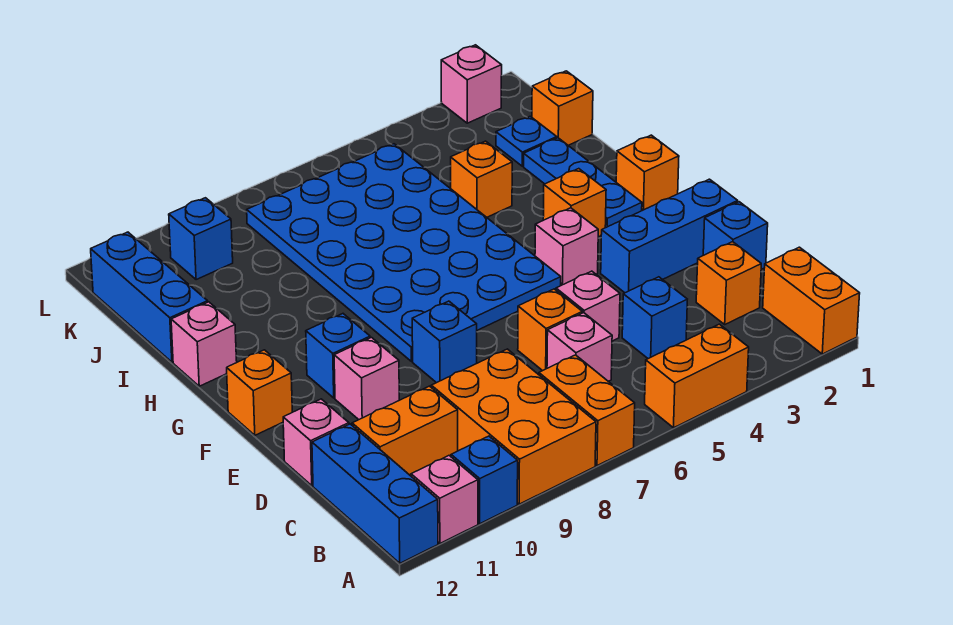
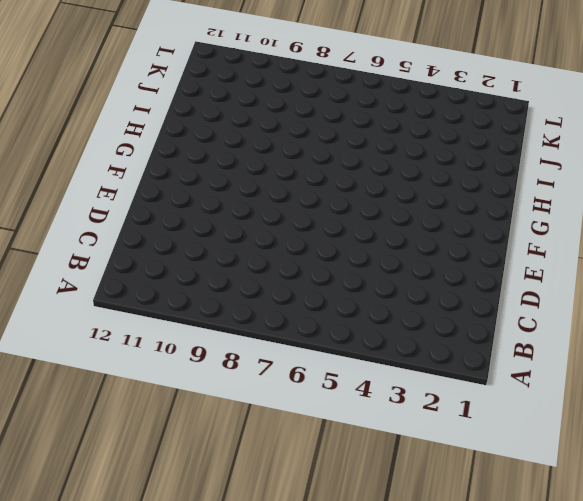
none -> orange brick A1:B1 level 1
none -> orange brick A4:A5 level 1
none -> orange brick A7:B7 level 1
none -> orange brick A8:C9 level 1

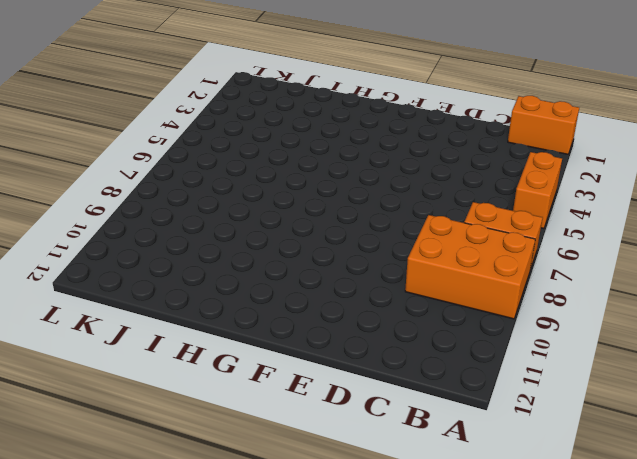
none -> blue brick A10 level 1
none -> pink brick A11 level 1
none -> blue brick A12:C12 level 1
none -> orange brick C2 level 1

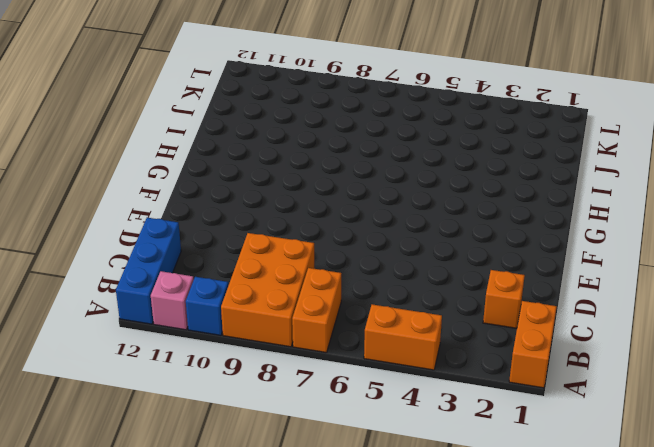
none -> blue brick C4 level 1
none -> pink brick C6 level 1
none -> orange brick C10:C11 level 1
none -> blue brick D1 level 1

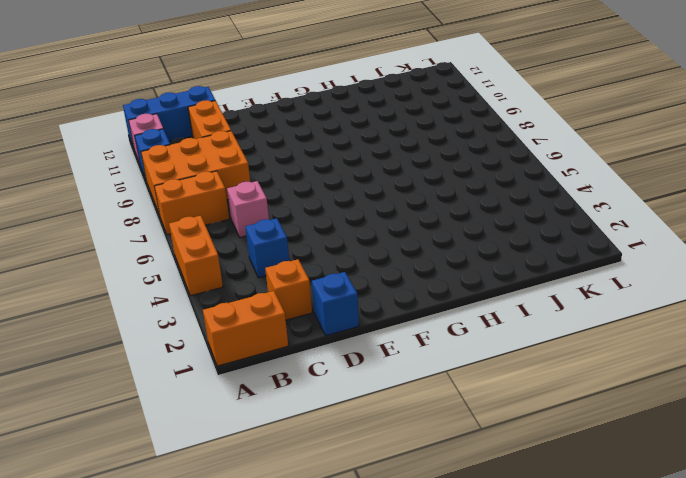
none -> pink brick D5 level 1
none -> orange brick D6 level 1
none -> pink brick D12 level 1
none -> blue brick E1:E3 level 1

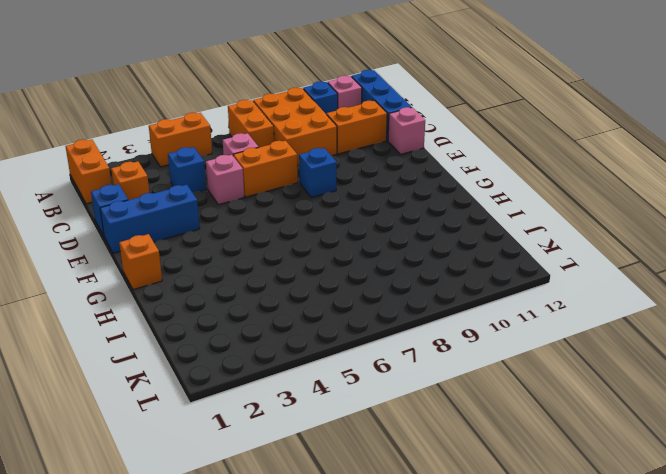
orange brick D6:D7 level 1 -> orange brick D6 level 1
none -> pink brick E10 level 1
none -> pink brick F4 level 1
none -> blue plate F5:K8 level 1
none -> blue brick F10 level 1

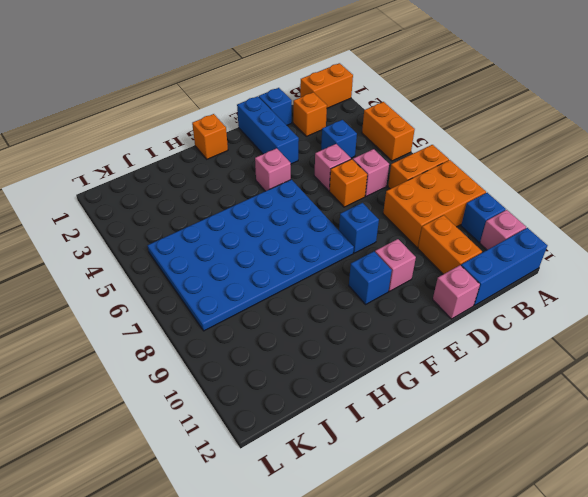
none -> orange brick F12 level 1
none -> blue plate G2:I2 level 1
none -> orange brick G3 level 1
none -> pink brick H12 level 1

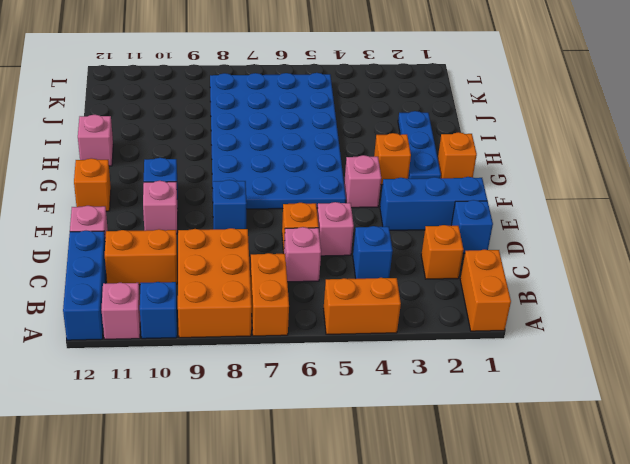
none -> orange brick I4 level 1
none -> blue brick I12:K12 level 1
none -> orange brick J1 level 1
none -> blue plate J2 level 1

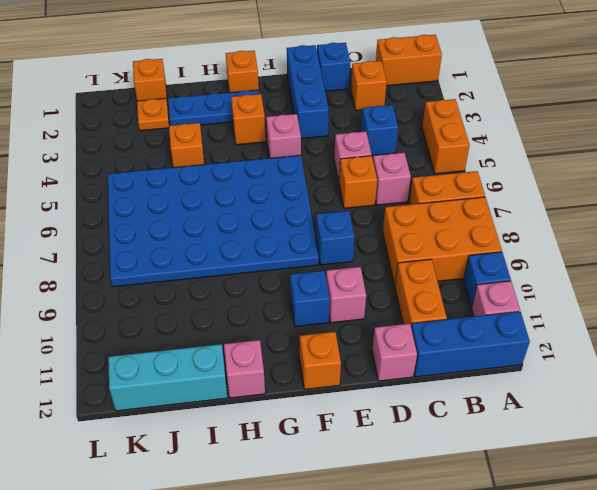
cyan brick I12:K12 level 1 -> blue brick I12:K12 level 1
orange plate J2 level 1 -> blue plate J2 level 1
none -> blue brick K10 level 1
none -> pink brick L2 level 1

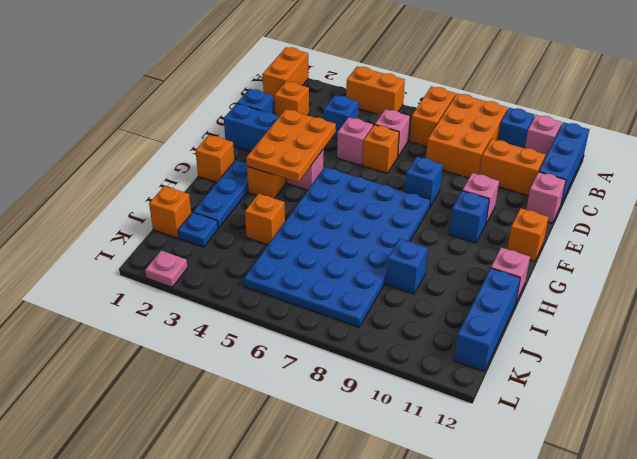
orange plate E3:G4 level 2 -> none
blue brick I9 level 1 -> blue brick K10 level 1
pink plate L2 level 1 -> pink brick L2 level 1

